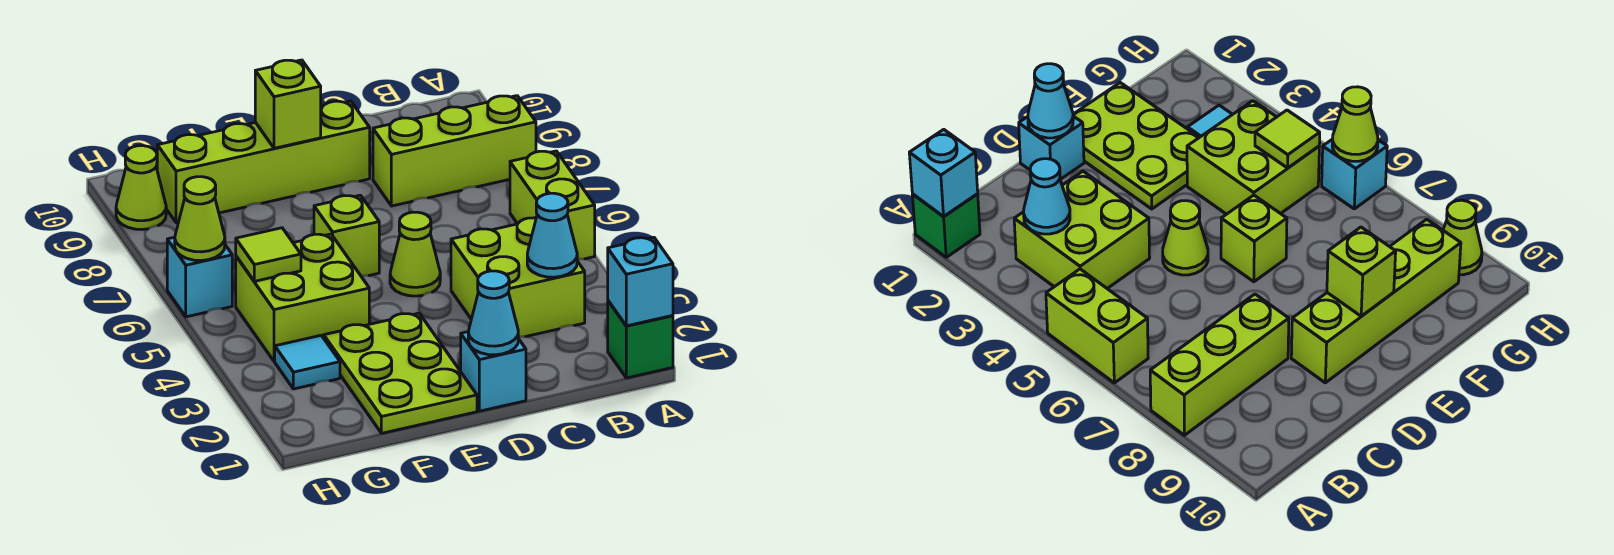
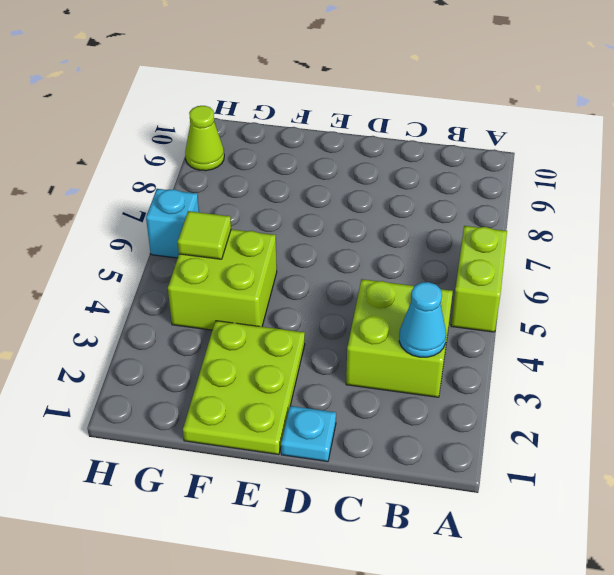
cyan plate D1 level 1 -> cyan brick D1 level 1
none -> green brick A1 level 1
none -> lime brick A8:C8 level 1
none -> lime cone D5 level 1

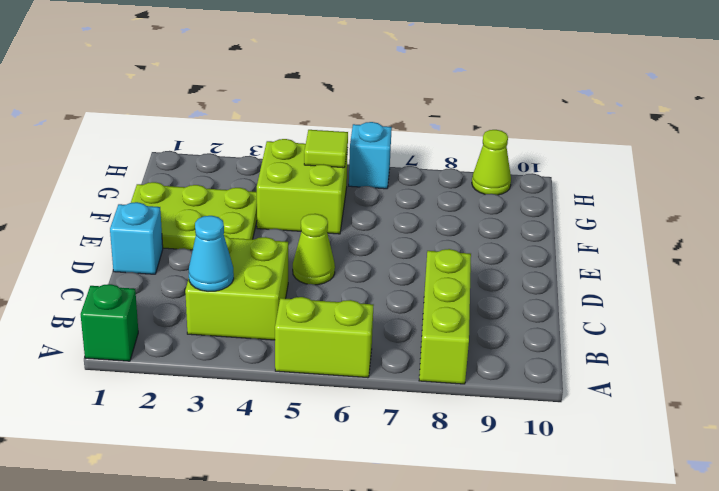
none -> lime brick D9:G9 level 1
none -> lime brick E6 level 1
none -> cyan tile G3 level 1

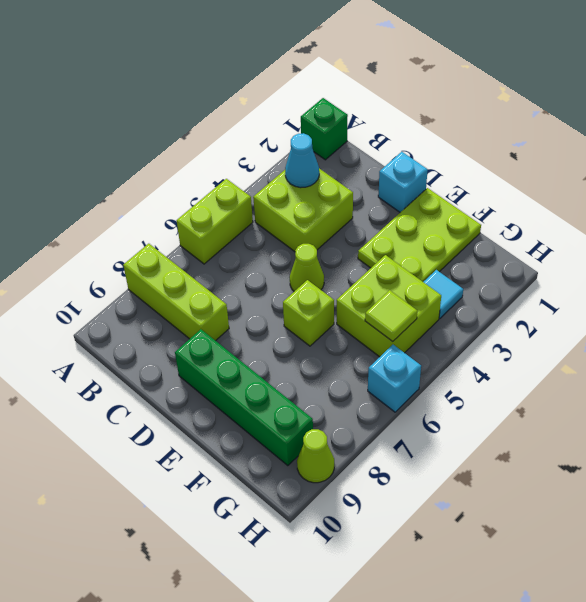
green brick D9:G9 level 1 -> lime brick D9:G9 level 1
none -> cyan brick A1 level 2
none -> cyan cone D1 level 2
none -> lime brick E9 level 2

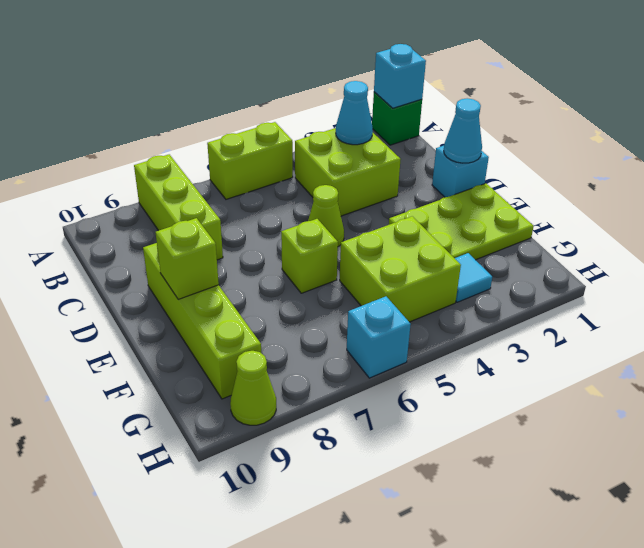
none -> lime tile G5 level 2
none -> lime cone H6 level 2

